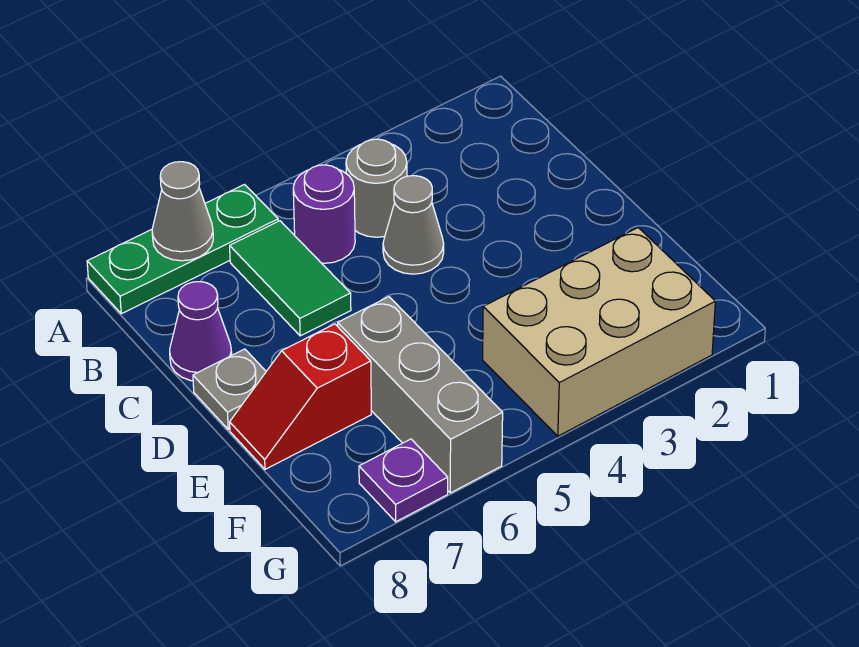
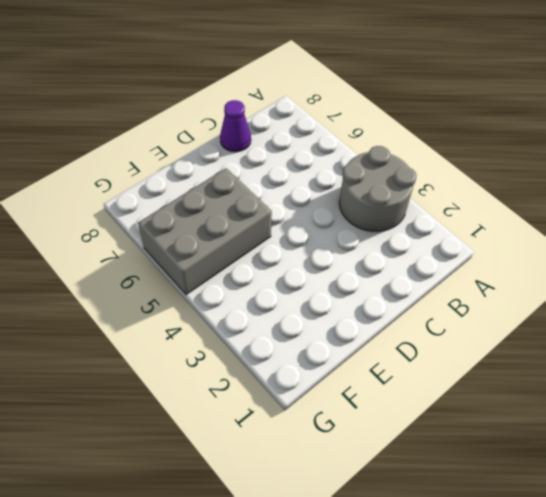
grey round brick A3:B4 level 1 -> grey round brick B4 level 1
grey brick E5:G6 level 1 -> grey brick E6:G6 level 1
none -> green plate A6:A8 level 1
none -> purple round brick B5 level 1
none -> green tile B6:C6 level 1

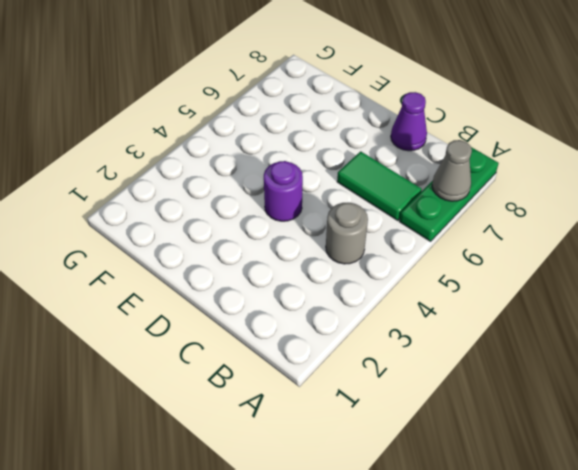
purple round brick D4 level 1 -> purple round brick B5 level 1
none -> grey cone C4 level 1
none -> grey plate D8 level 1
none -> grey brick E6:G6 level 1

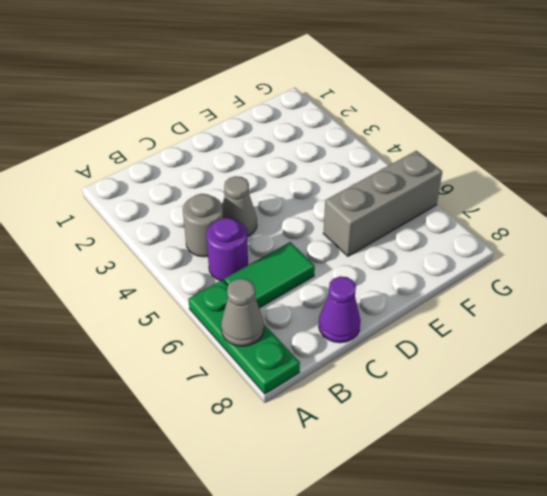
none -> grey plate D8 level 1
none -> red slope E7:E8 level 1 top 7
none -> tan brick F2:G4 level 1

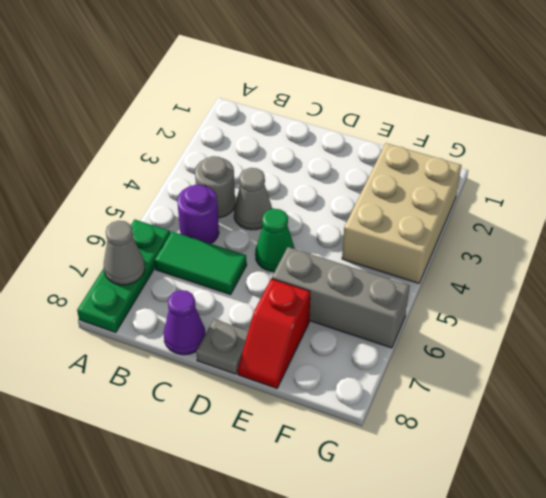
green cone D5 level 1 -> none
none -> purple plate G7 level 1

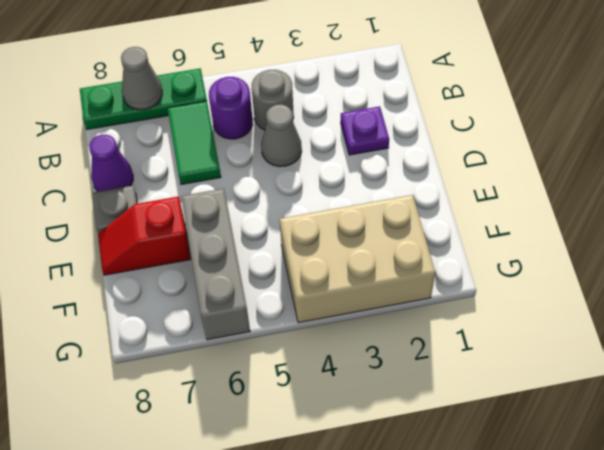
purple plate C2 level 1 -> purple plate G7 level 1

